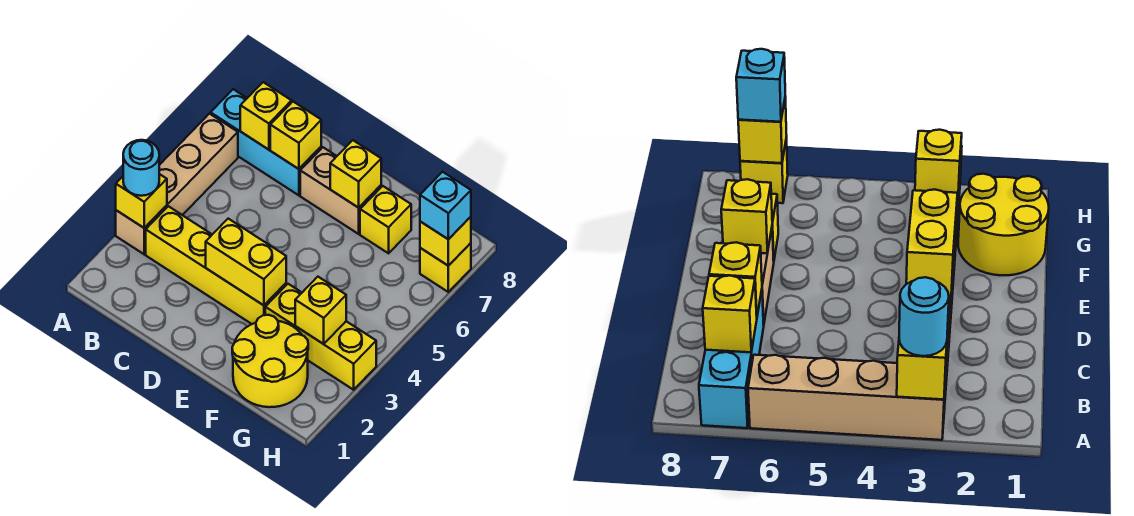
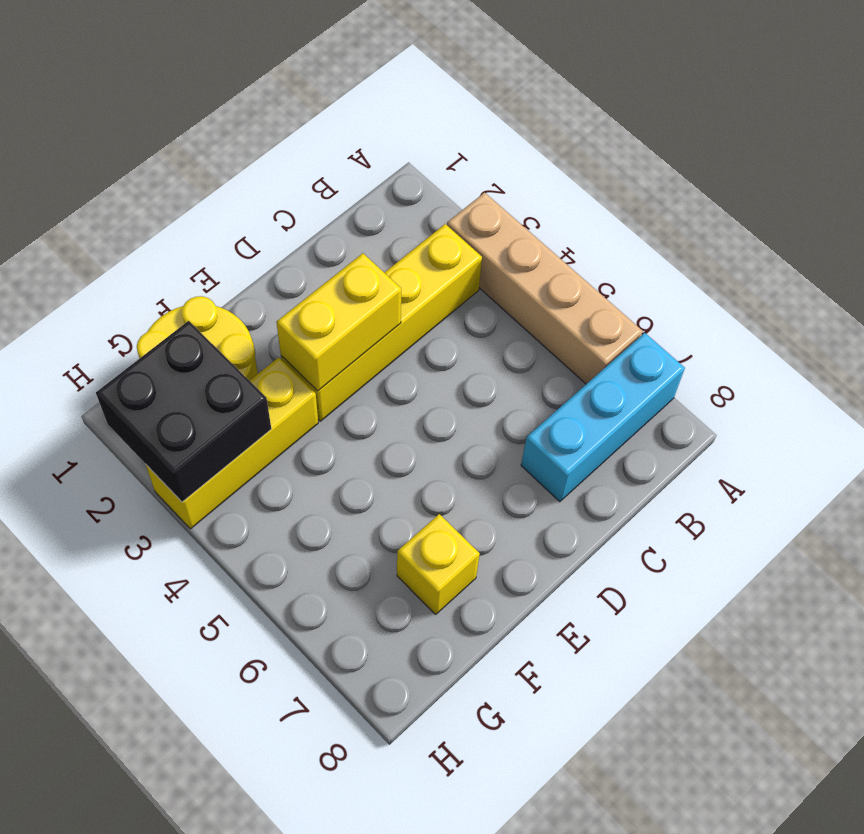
black brick G2:H3 level 2 -> yellow brick G3 level 2
none -> tan brick D7:E7 level 1
none -> yellow brick H7 level 1
none -> yellow brick A3 level 2

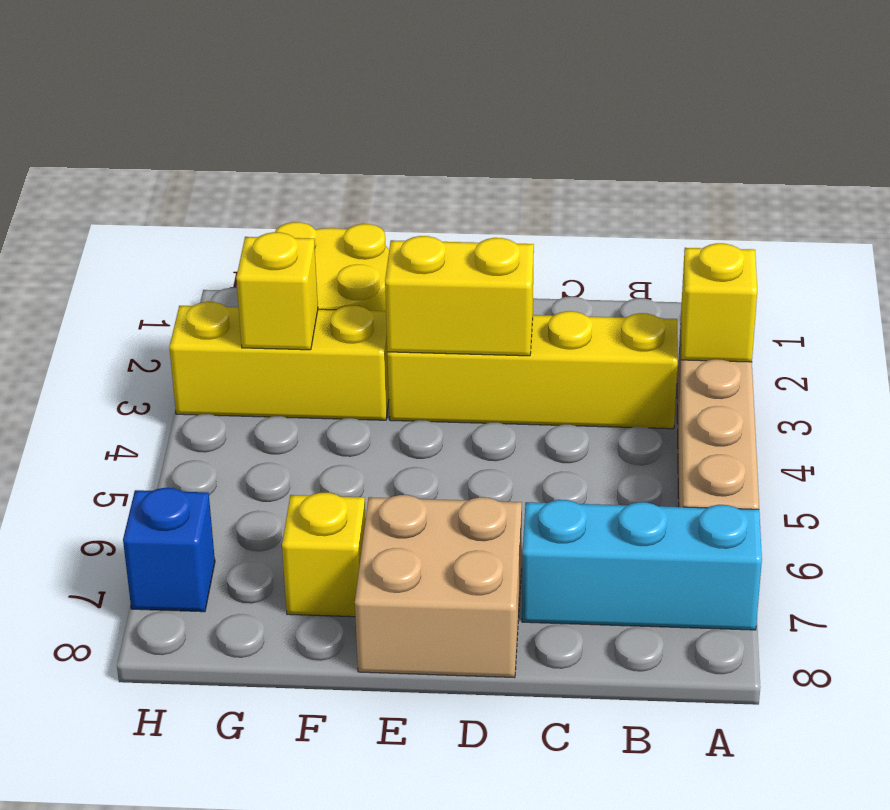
tan brick D7:E8 level 1 -> tan brick D7:E7 level 1
blue brick H7 level 1 -> yellow brick H7 level 1
none -> yellow brick B7 level 2
none -> yellow brick C7 level 2
none -> yellow brick E7 level 2

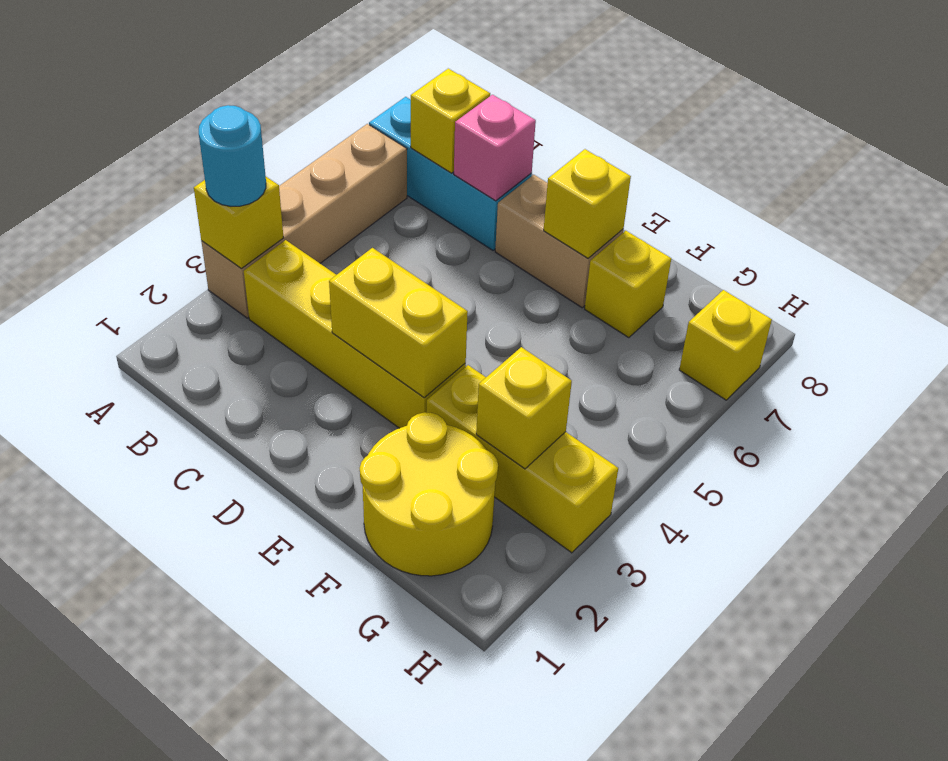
pink brick C7 level 2 -> yellow brick C7 level 2
none -> yellow brick H7 level 2
none -> cyan brick H7 level 3

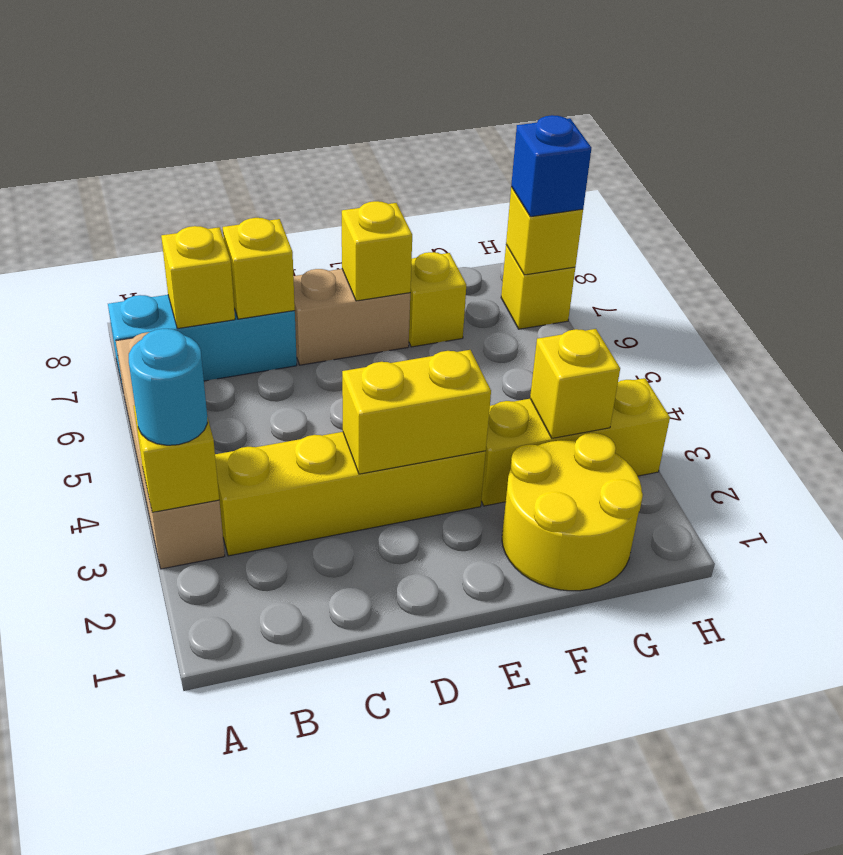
blue brick H7 level 3 -> cyan brick H7 level 3

